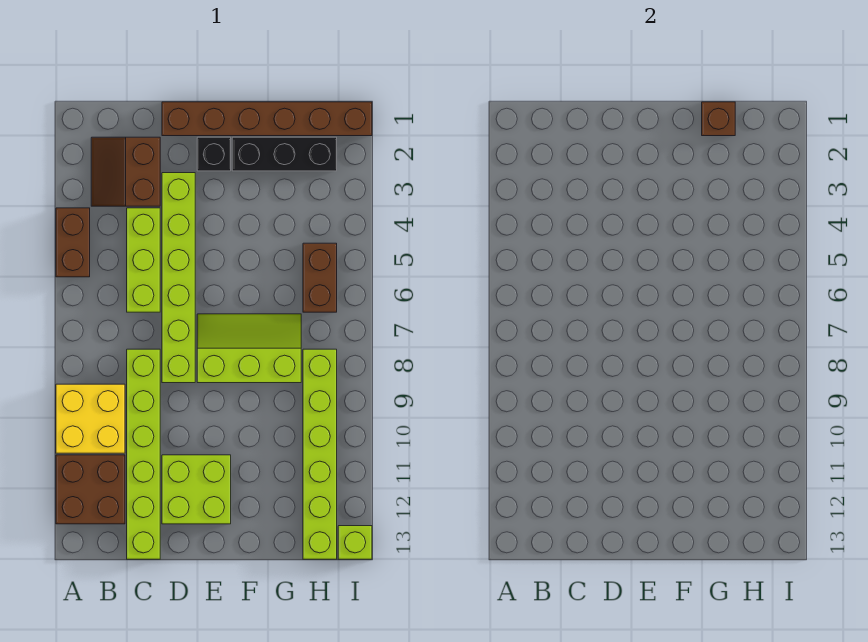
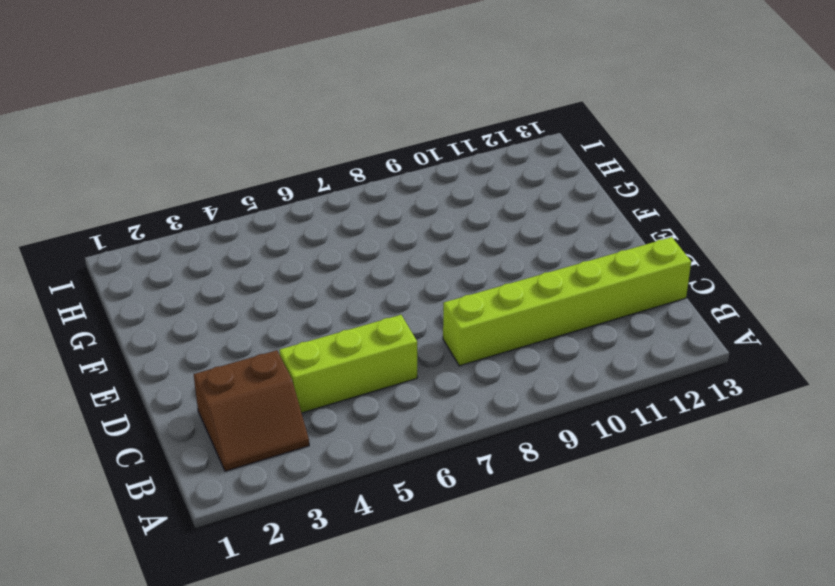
none -> brown brick A4:A5 level 1
none -> yellow brick A9:B10 level 1
none -> brown brick A11:B12 level 1

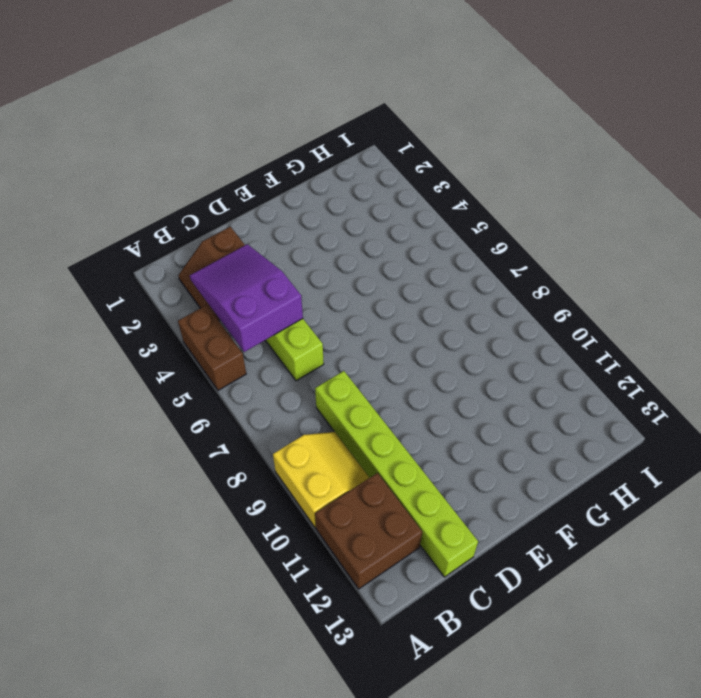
yellow slope A9:B10 level 1 top A -> yellow brick A9:B10 level 1
purple slope B3:C5 level 2 top 5 -> none
none -> brown brick D1:I1 level 1
none -> lime brick D3:D8 level 1
none -> lime brick D11:E12 level 1

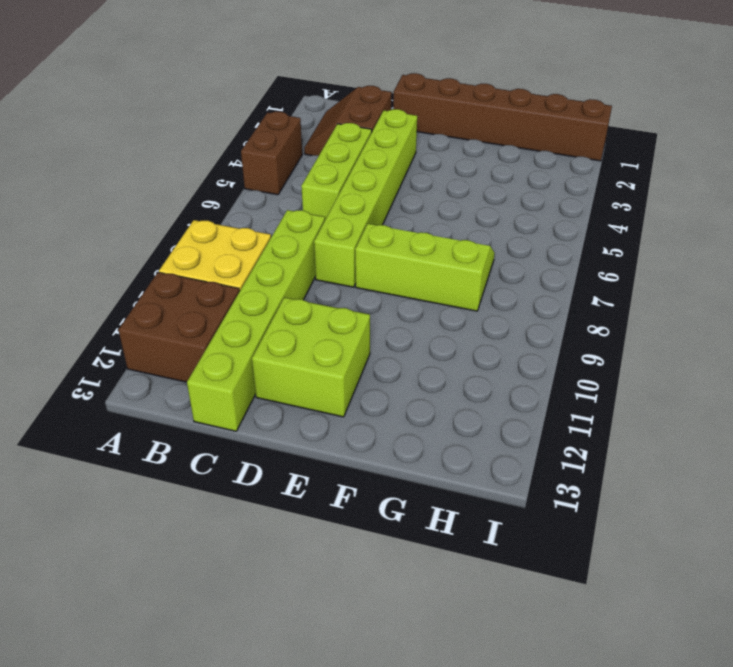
none -> black brick E2 level 1
none -> black brick F2:H2 level 1
none -> brown brick H5:H6 level 1

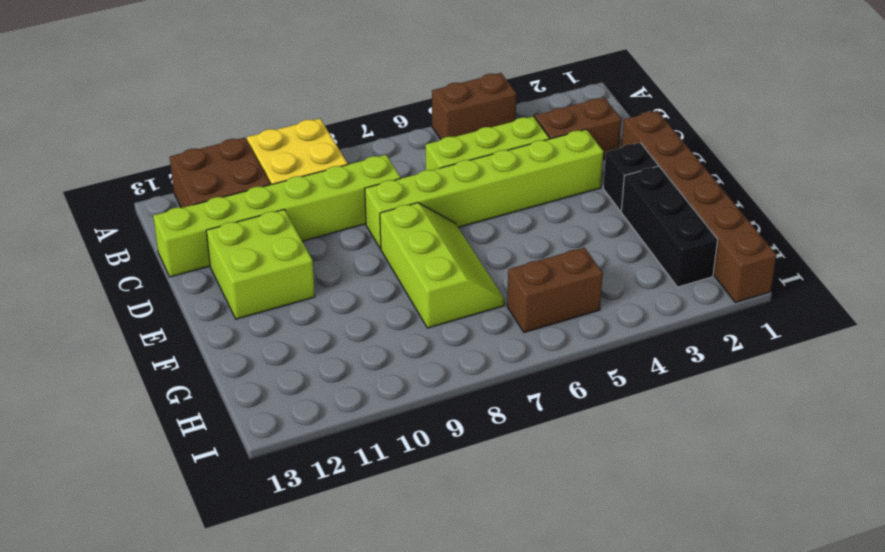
none -> lime brick H8:H13 level 1
none -> lime brick I13 level 1
none -> brown brick G1 level 2

